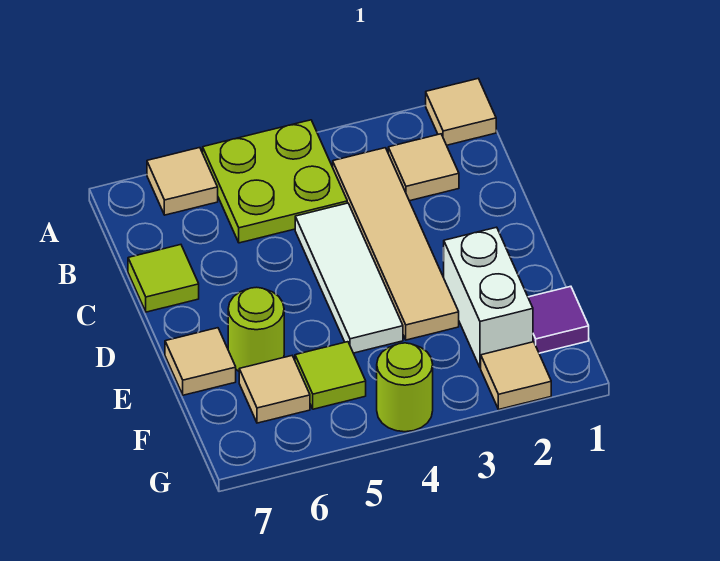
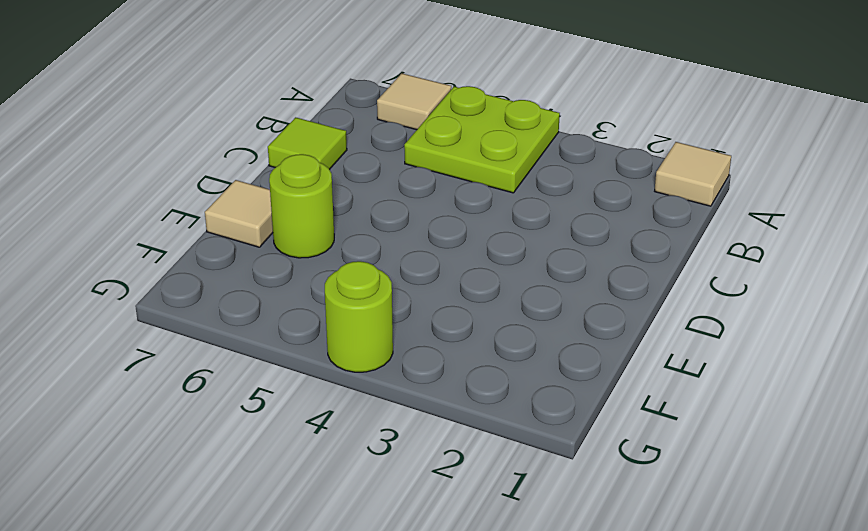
none -> tan tile B2 level 1
none -> tan tile B3:E3 level 1
none -> white tile C4:E4 level 1

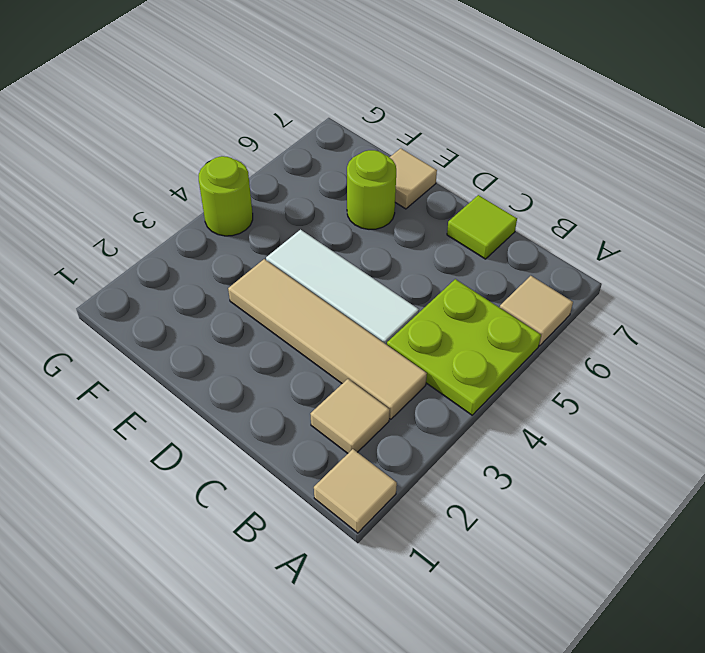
none -> white brick E2:F2 level 1
none -> purple tile F1 level 1
none -> lime tile F5 level 1

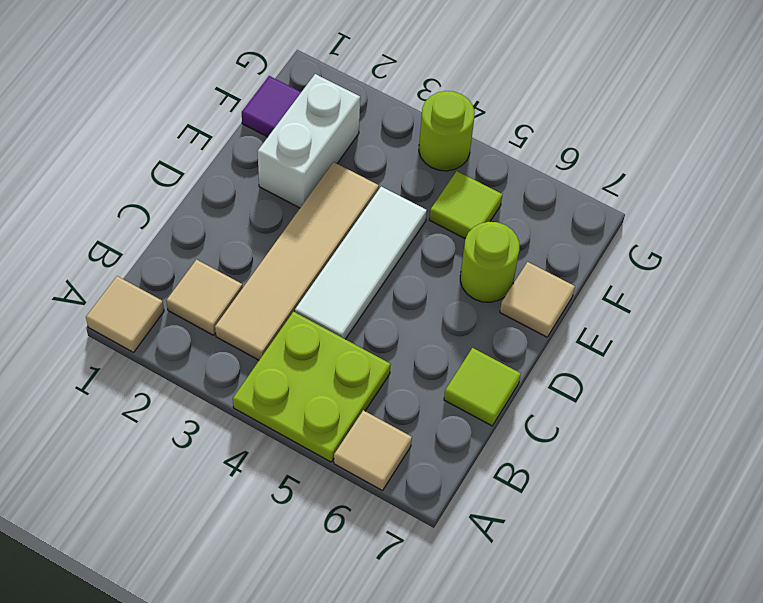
none -> tan tile F6 level 1
none -> tan tile G2 level 1

